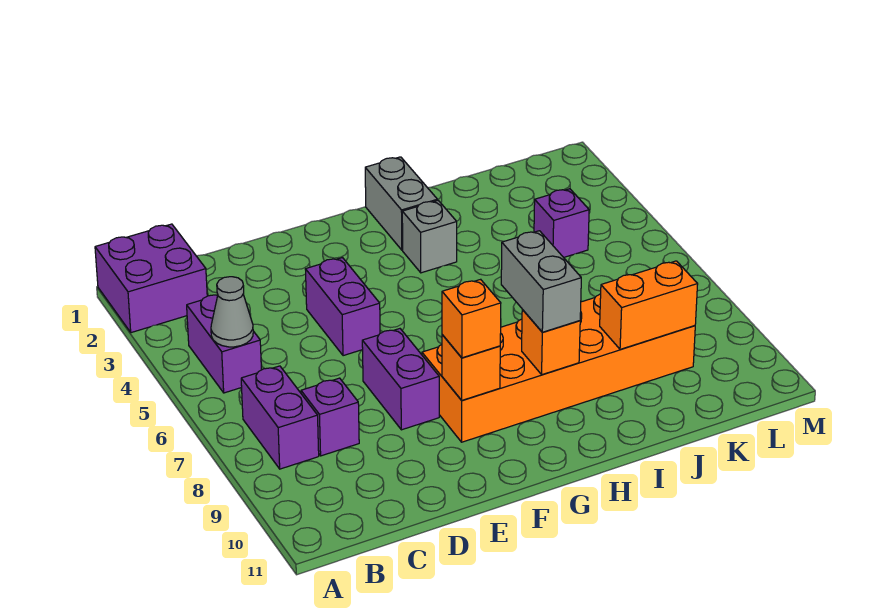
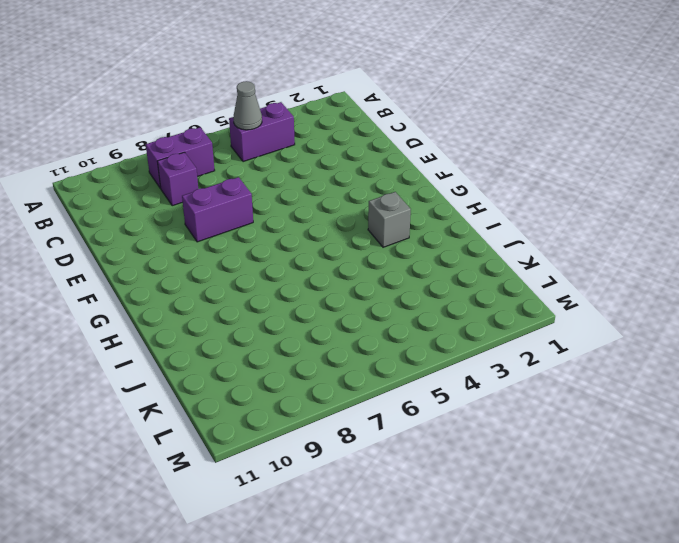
none -> purple brick A1:B2 level 1
none -> purple brick E4:E5 level 1
none -> orange brick F8:K9 level 1

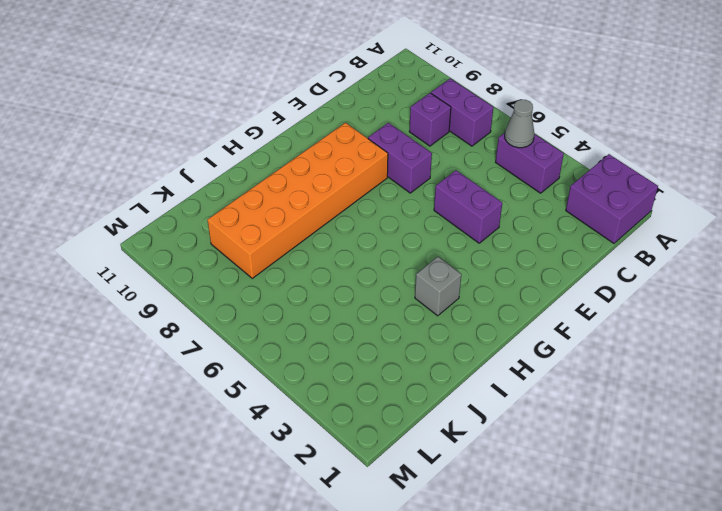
none -> grey brick H1:H2 level 1
none -> purple brick K4 level 1
none -> orange brick F9 level 2

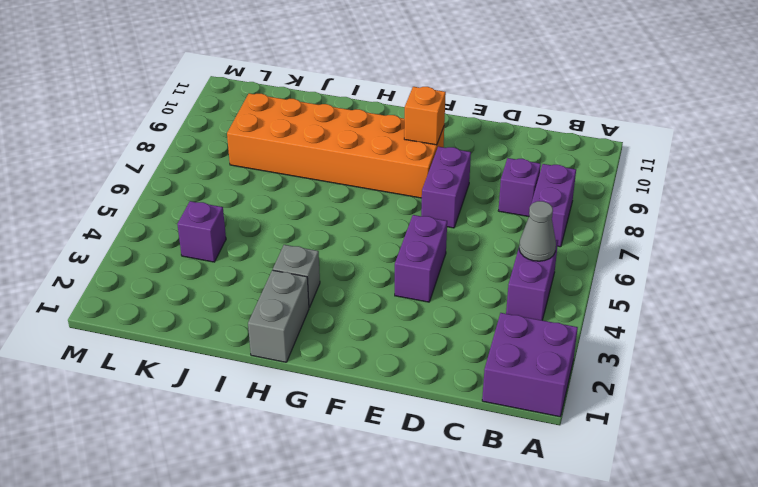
none -> orange brick H9 level 2
none -> orange brick J9:K9 level 2
none -> orange brick F9 level 3

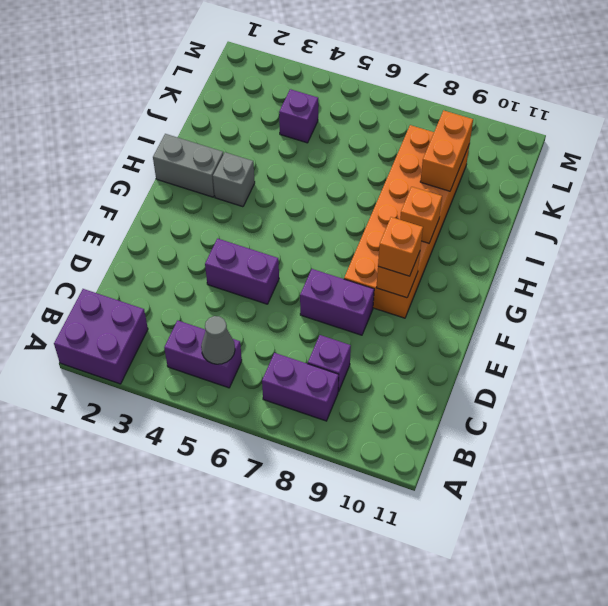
none -> grey brick H8:H9 level 3

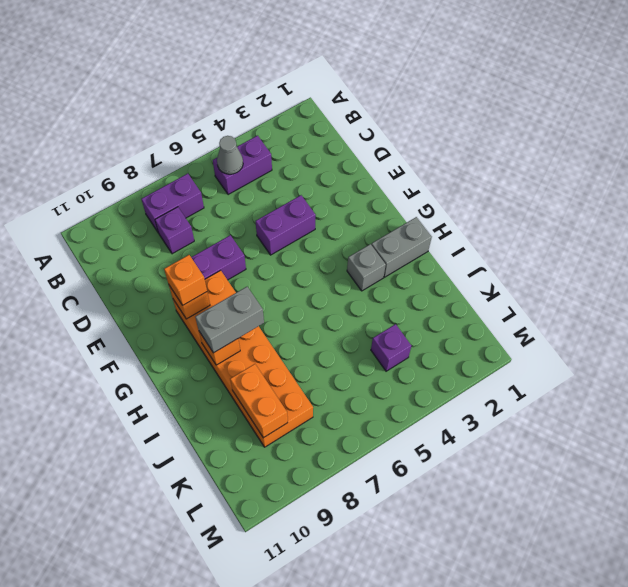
none -> purple brick A1:B2 level 1

